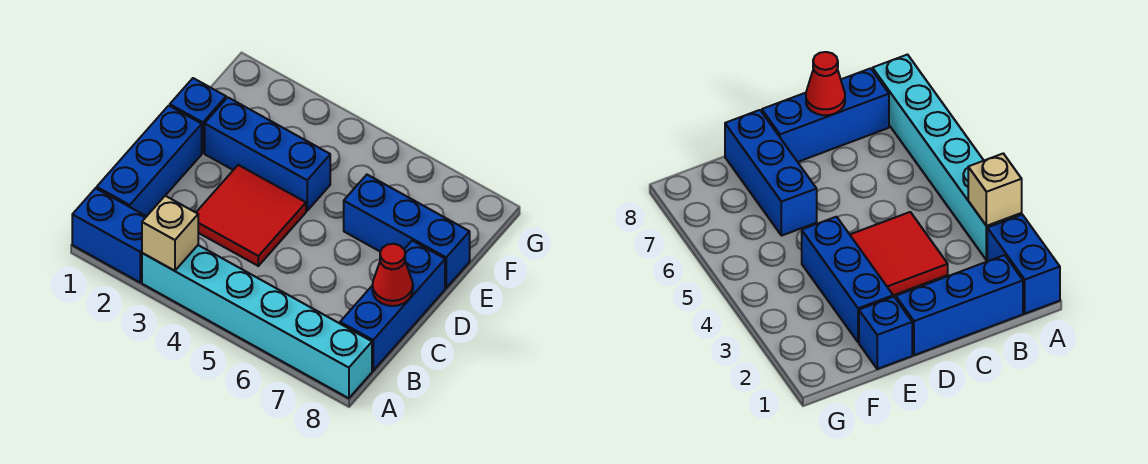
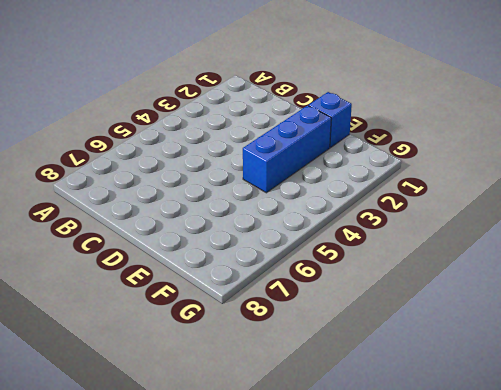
none -> blue brick A1:A2 level 1
none -> cyan brick A3:A8 level 1

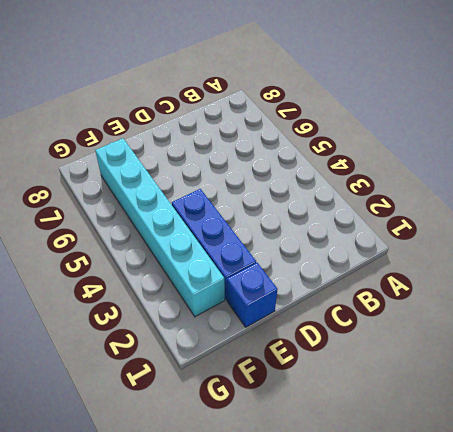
cyan brick F2:F7 level 1 -> cyan brick A3:A8 level 1
none -> blue brick A1:A2 level 1
none -> blue brick B1:D1 level 1

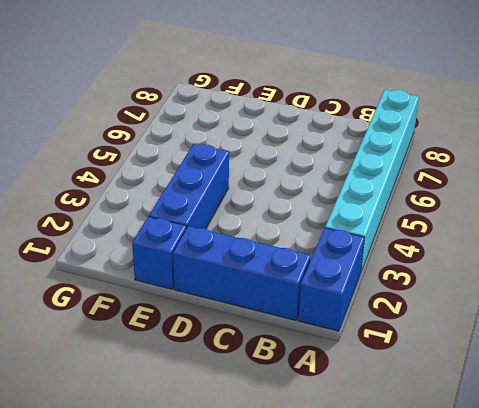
none -> blue brick B8:D8 level 1
none -> red tile C3:D4 level 1

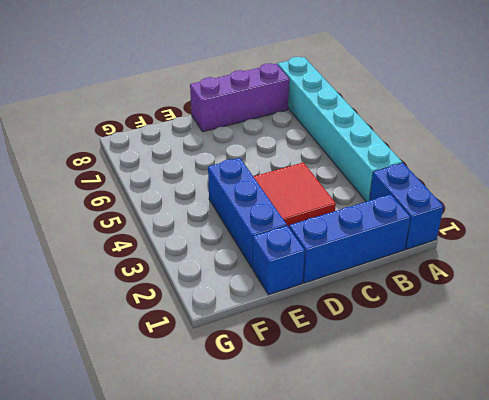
purple brick B8:D8 level 1 -> blue brick B8:D8 level 1
none -> blue brick E6:E8 level 1
none -> tan brick A3 level 2

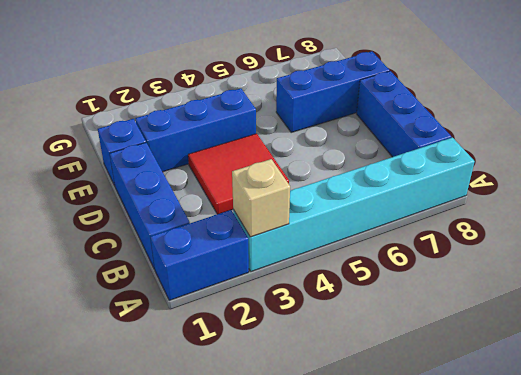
none -> red cone C8 level 2

